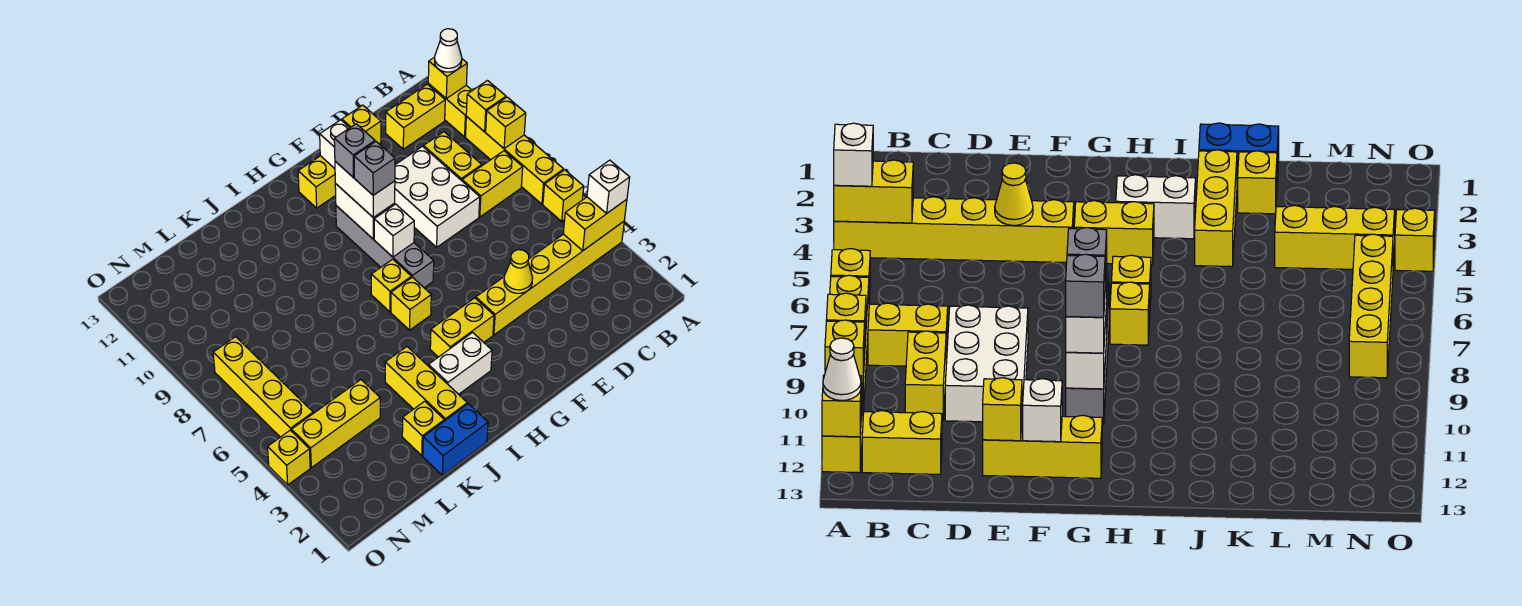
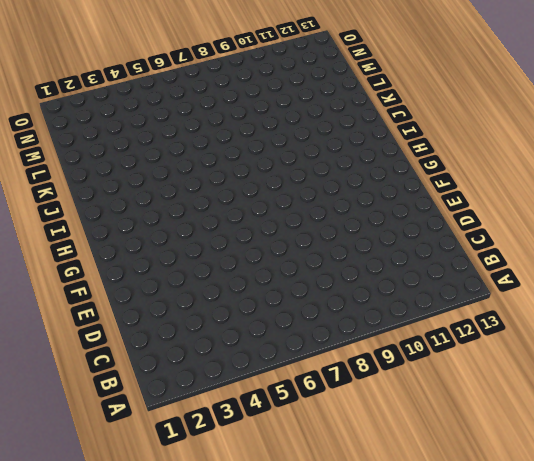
none -> yellow brick A4:F4 level 1
none -> yellow brick A6 level 1
none -> yellow brick A7:A10 level 1
none -> yellow brick A11:A12 level 1

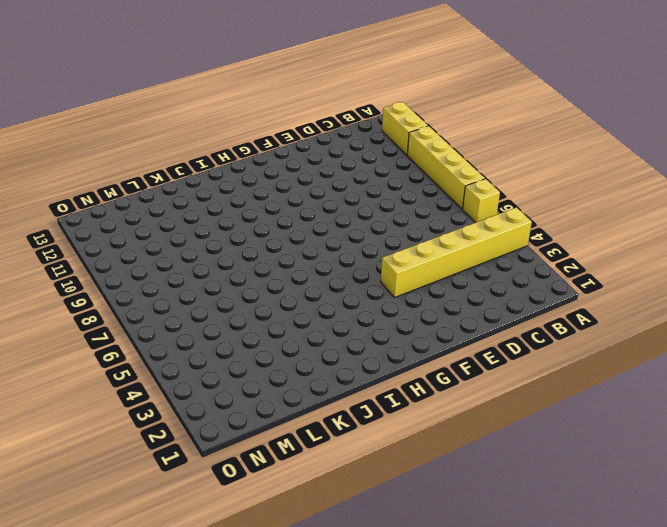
none -> yellow brick B8:C8 level 1
none -> yellow brick B12:C12 level 1
none -> yellow brick C9:C10 level 1
none -> white brick D8:E10 level 1

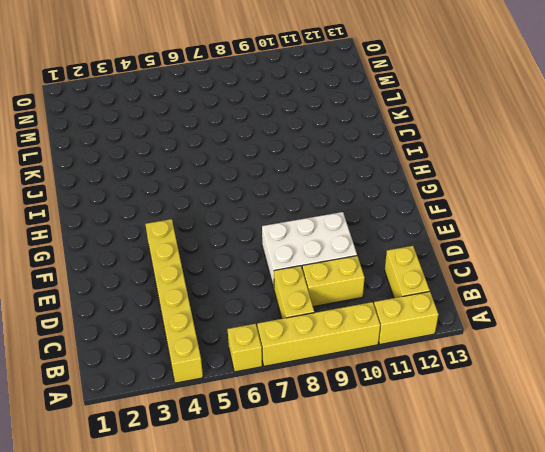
none -> yellow brick E12:G12 level 1
none -> yellow brick G4:H4 level 1
none -> grey brick G7:G10 level 1
none -> white brick H3:I3 level 1

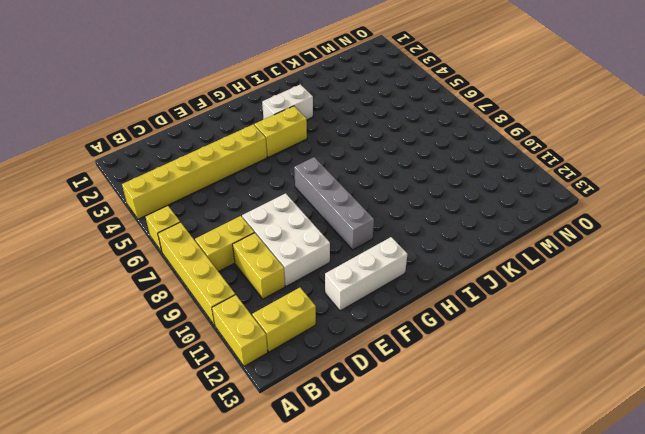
white brick E12:G12 level 1 -> yellow brick E12:G12 level 1
none -> yellow brick H6 level 1
none -> yellow brick H7 level 1
none -> blue brick J1:K1 level 1
none -> yellow brick J2:J4 level 1

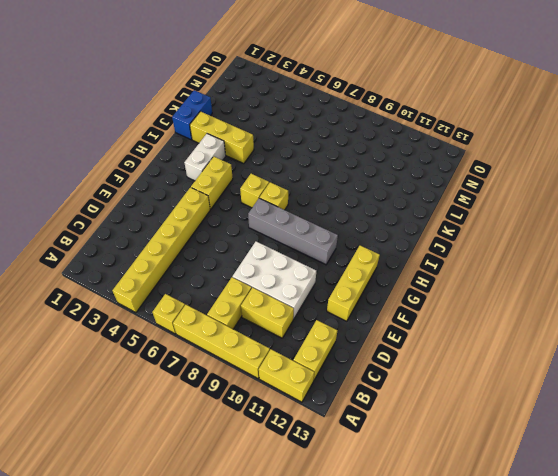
none -> yellow brick K2 level 1
none -> yellow brick L4:N4 level 1
none -> yellow brick N5:N8 level 1
none -> yellow brick O4 level 1

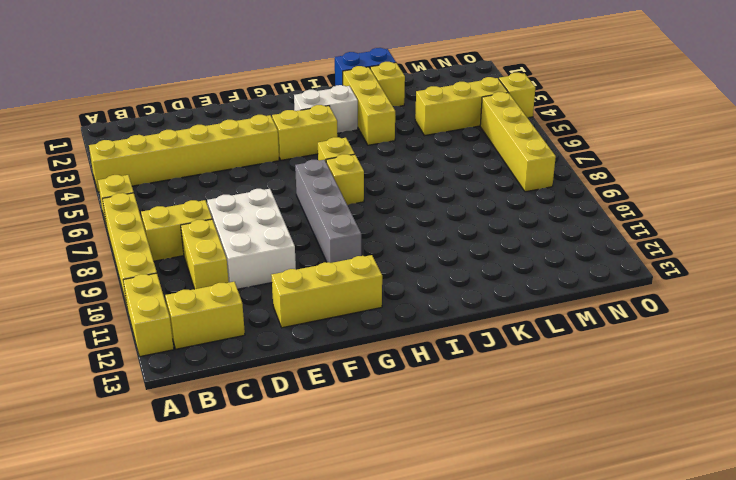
none -> yellow brick A4:B4 level 2
none -> yellow brick A9 level 2
none -> yellow brick A10 level 2
none -> yellow brick A12 level 2

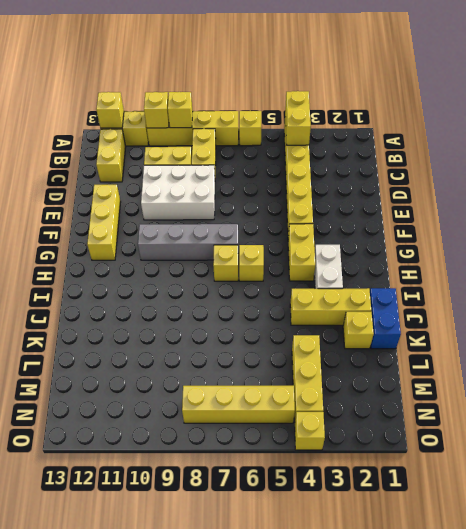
none -> yellow cone E4 level 2
none -> yellow brick E12 level 2
none -> white brick F12 level 2
none -> white brick G8 level 2

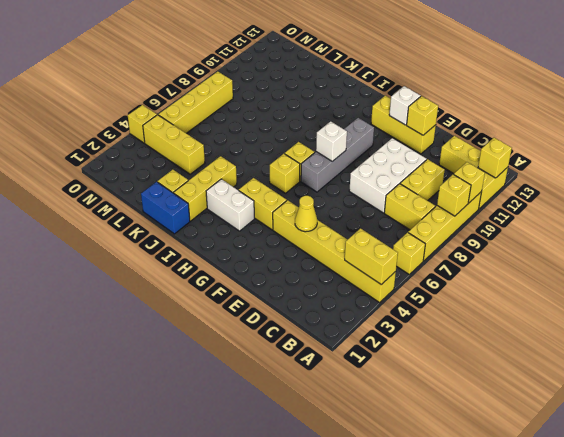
none -> white brick G9:G10 level 2
none -> white brick A4 level 3
none -> white cone A12 level 3
none -> white brick G9:G10 level 3

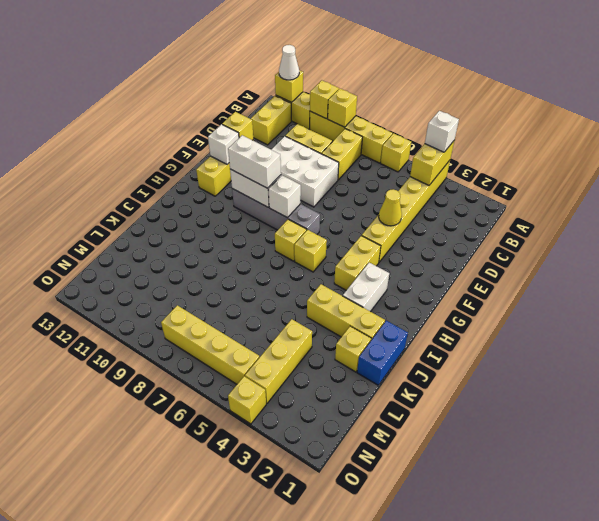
none -> grey brick G9 level 4
none -> grey brick G10 level 4

